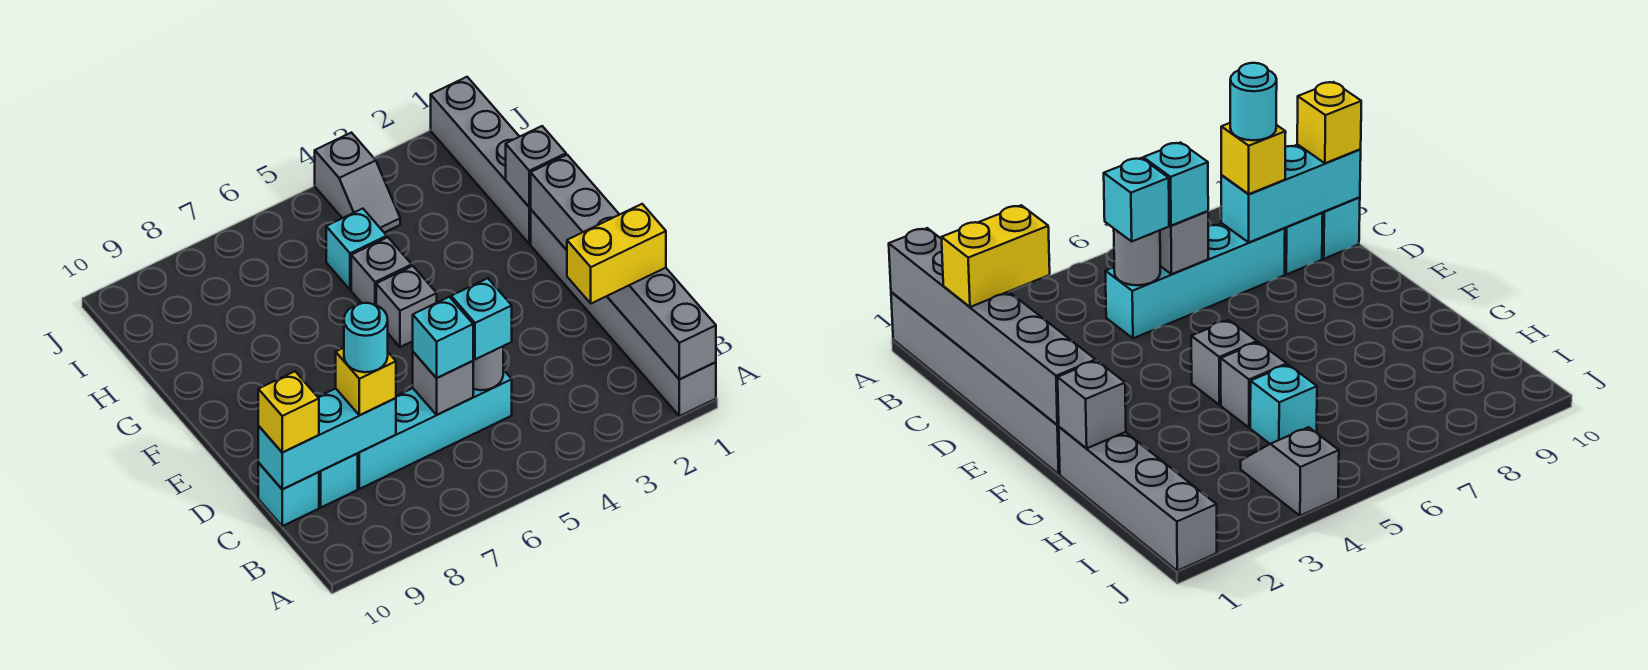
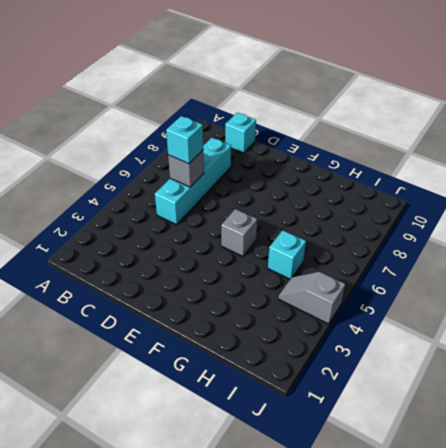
none -> grey brick A1:F1 level 1
none -> cyan brick C9 level 1
none -> grey brick G1:J1 level 1

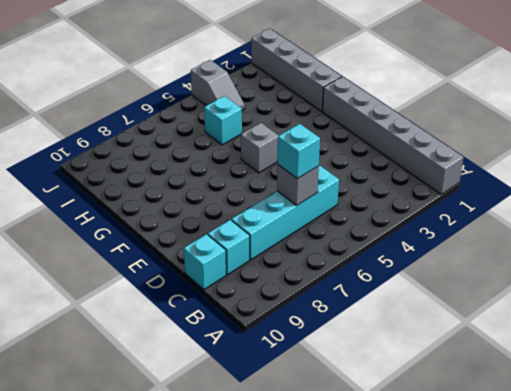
none -> grey brick G5 level 1
none -> grey brick A1:F1 level 2
none -> grey round brick C5 level 2

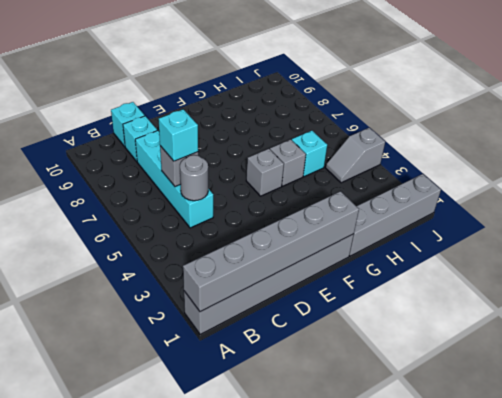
none -> cyan brick C8:C10 level 2
none -> grey brick G1 level 2
none -> yellow brick C1:C2 level 3

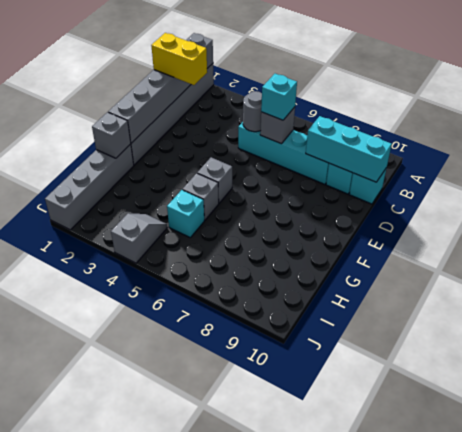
none -> cyan brick C5 level 3
none -> yellow brick C8 level 3
none -> yellow brick C10 level 3

